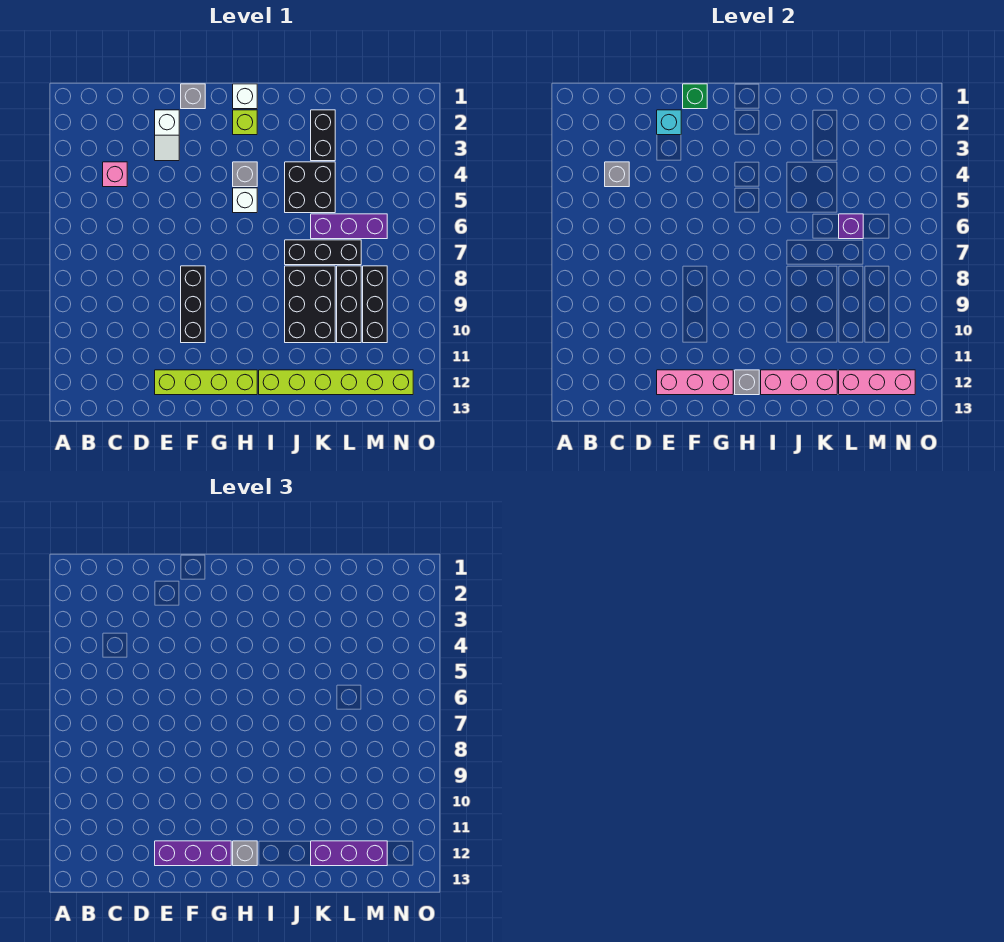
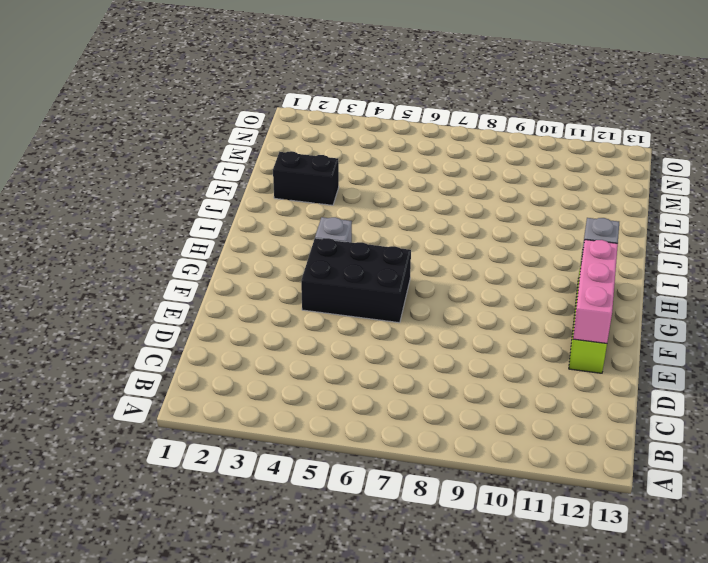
black brick F4:G6 level 1 -> black brick J8:K10 level 1
none -> pink brick C4 level 1
none -> white slope E2:E3 level 1 top 2
none -> grey brick F1 level 1

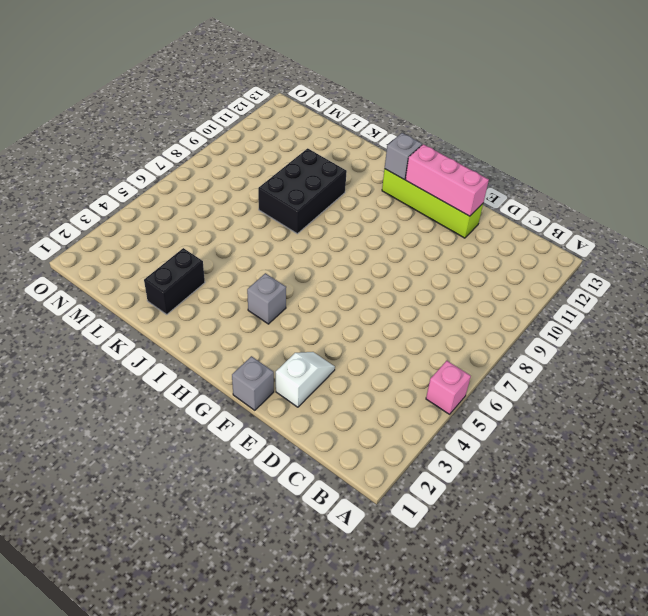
pink brick A5 level 1 -> pink brick C4 level 1
none -> black brick F8:F10 level 1
none -> white brick H1 level 1
none -> lime brick H2 level 1

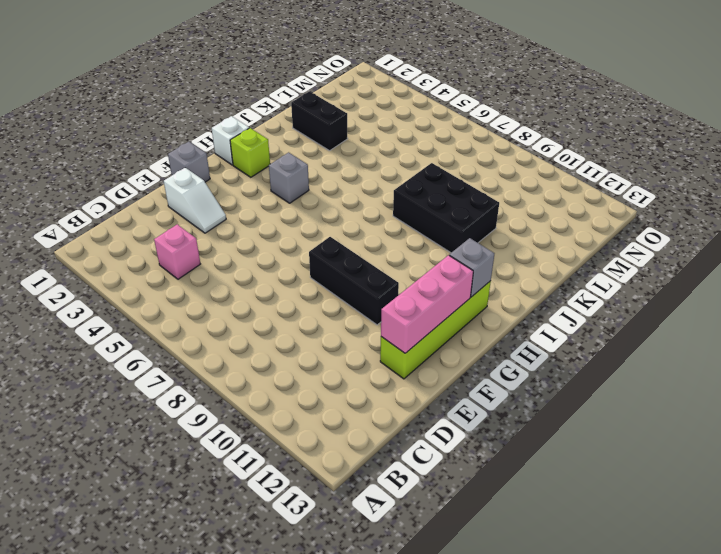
none -> white brick H5 level 1
none -> lime brick I12:N12 level 1
none -> black brick J4:K5 level 1

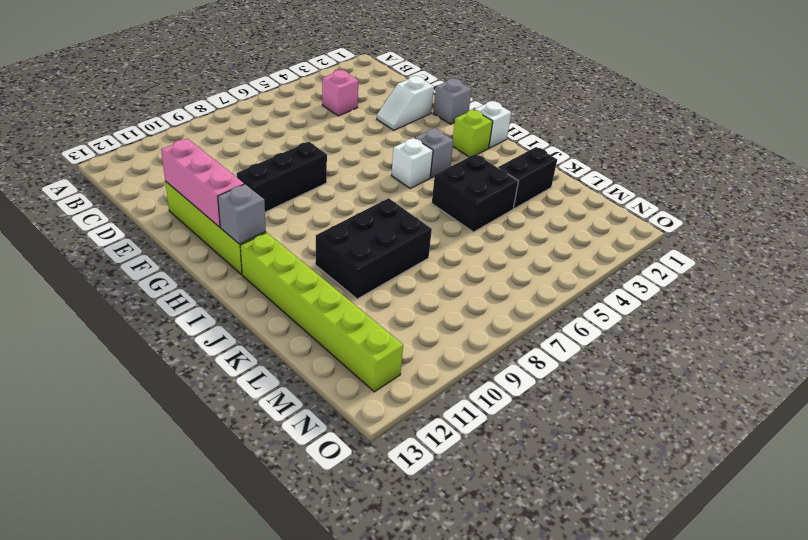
none -> black brick J7:L7 level 1
none -> purple brick K6:M6 level 1
none -> black brick L8:L10 level 1

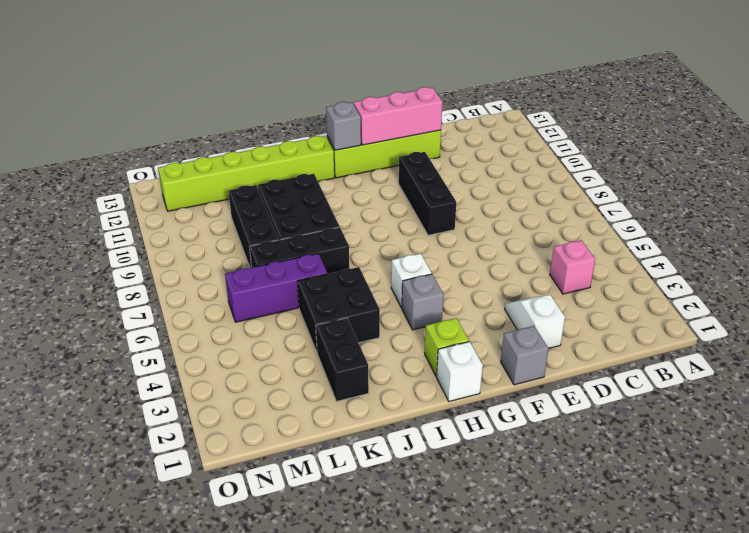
none -> black brick M8:M10 level 1
none -> grey brick C4 level 2
none -> cyan brick E2 level 2

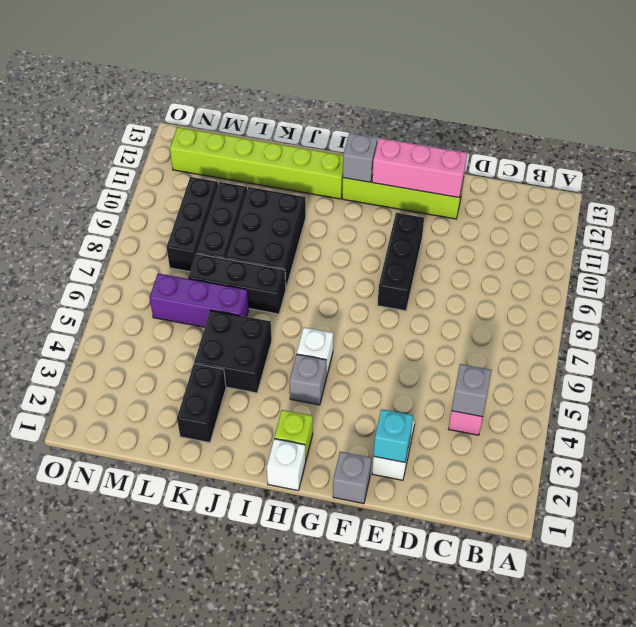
none -> green brick F1 level 2
none -> pink brick I12:K12 level 2
none -> purple brick L6 level 2

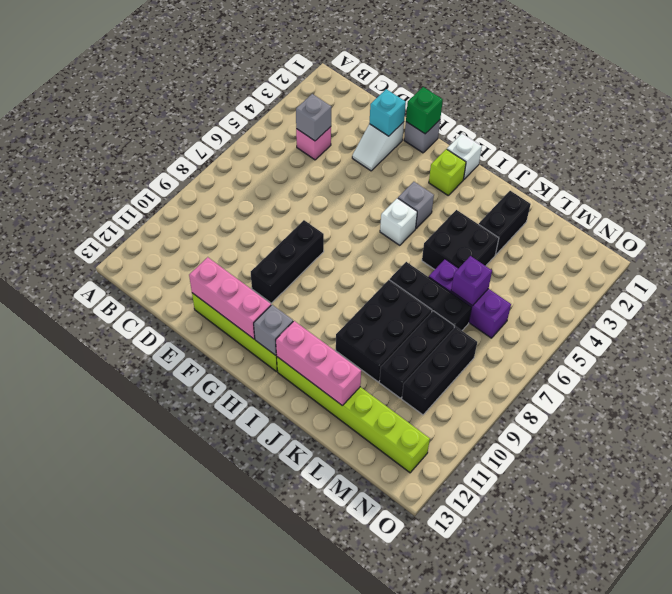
none -> pink brick L12:N12 level 2
none -> purple brick E12:G12 level 3
none -> grey brick H12 level 3

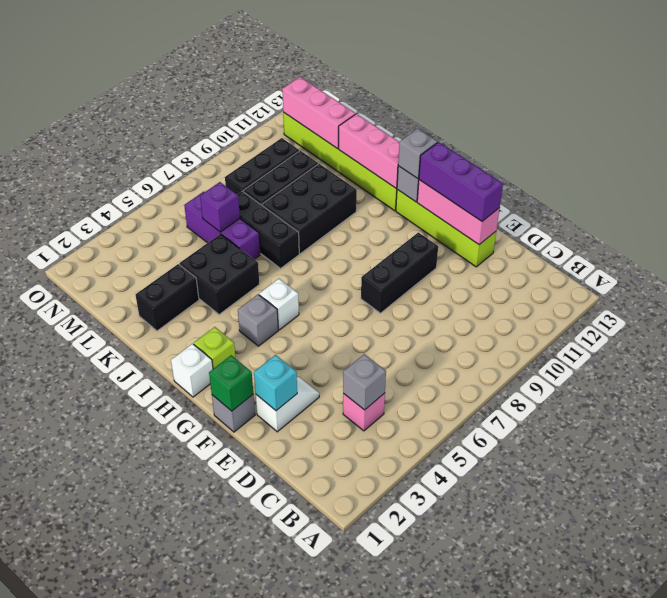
none -> purple brick K12:M12 level 3

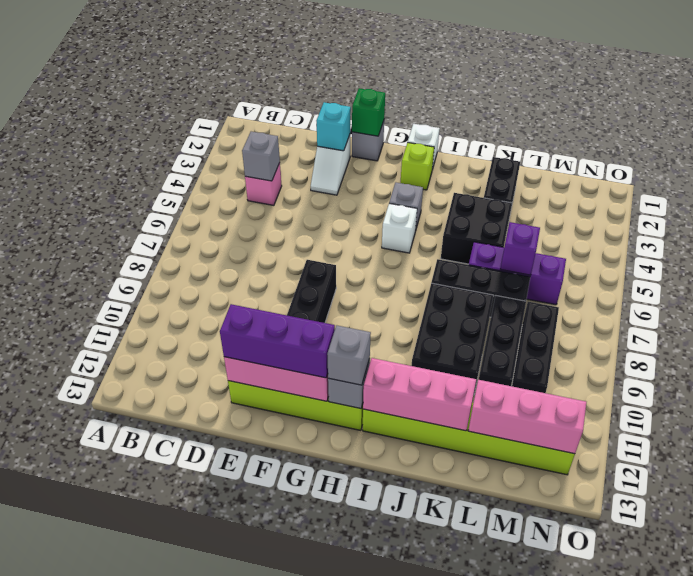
none -> purple brick K12:M12 level 3

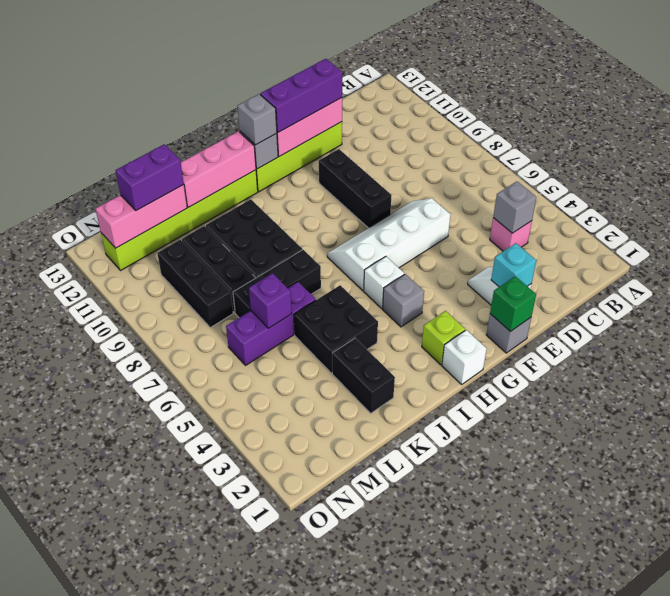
white slope E6:H7 level 1 top 6 -> none
purple brick L12:M12 level 3 -> purple brick K12:M12 level 3

